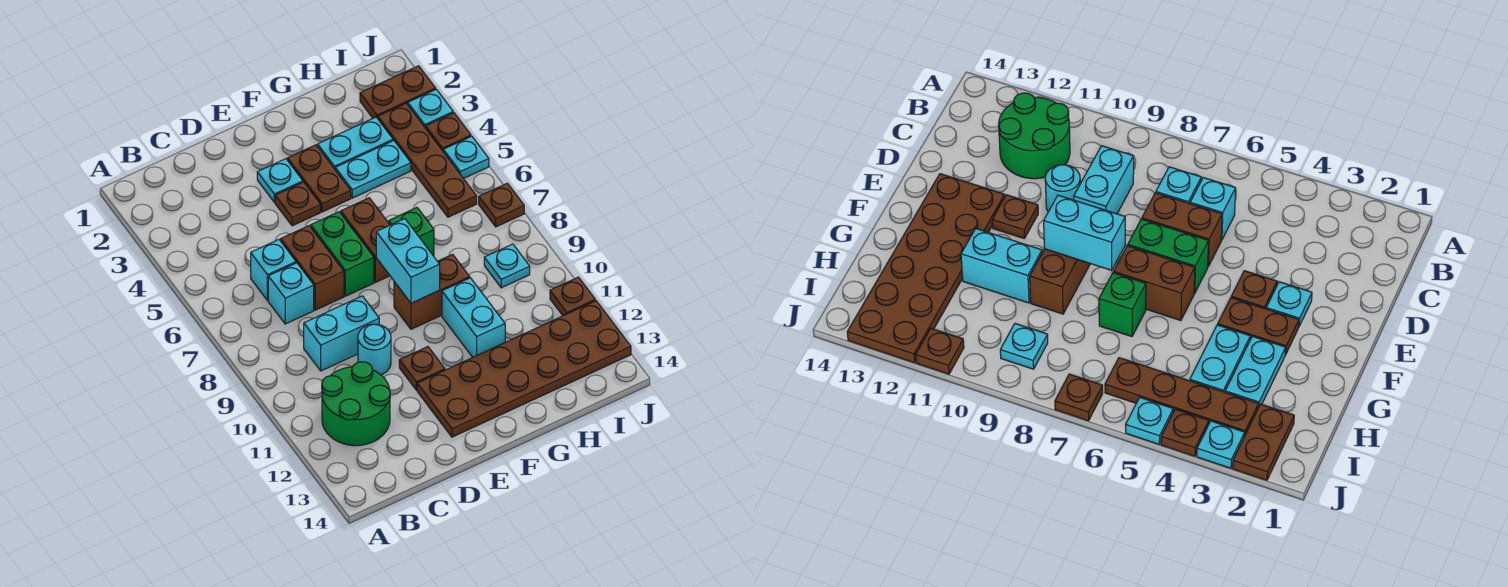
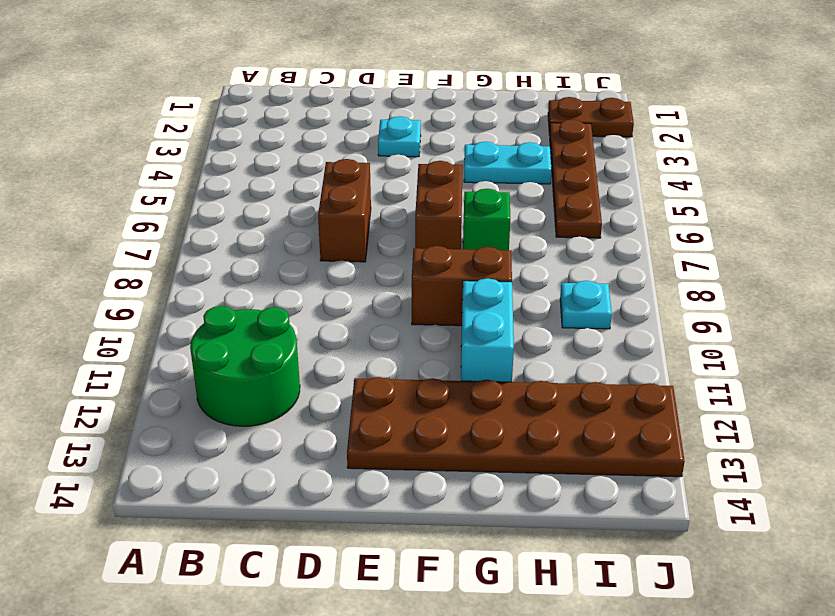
none -> cyan brick C6 level 1
none -> cyan brick C7 level 1
none -> cyan brick C9:D9 level 1

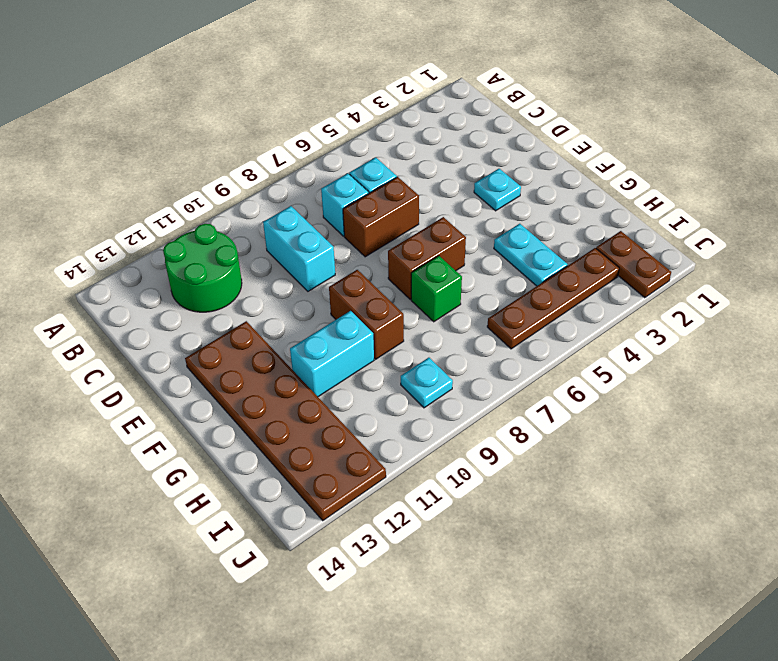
none -> cyan round brick D10 level 1
none -> brown plate E4 level 1
none -> green brick E6:E7 level 1

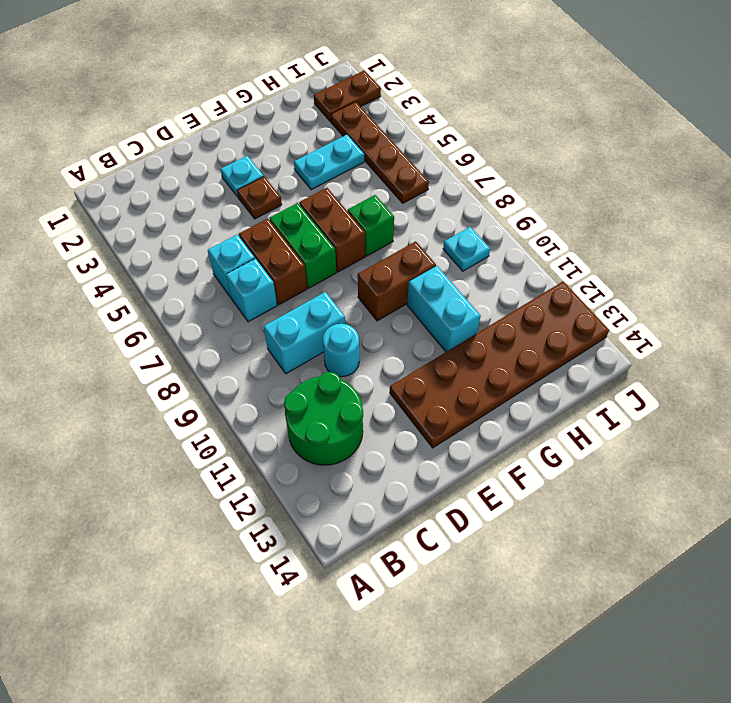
none -> brown plate E11 level 1
none -> brown plate F3:F4 level 1
none -> cyan plate G3:H3 level 1

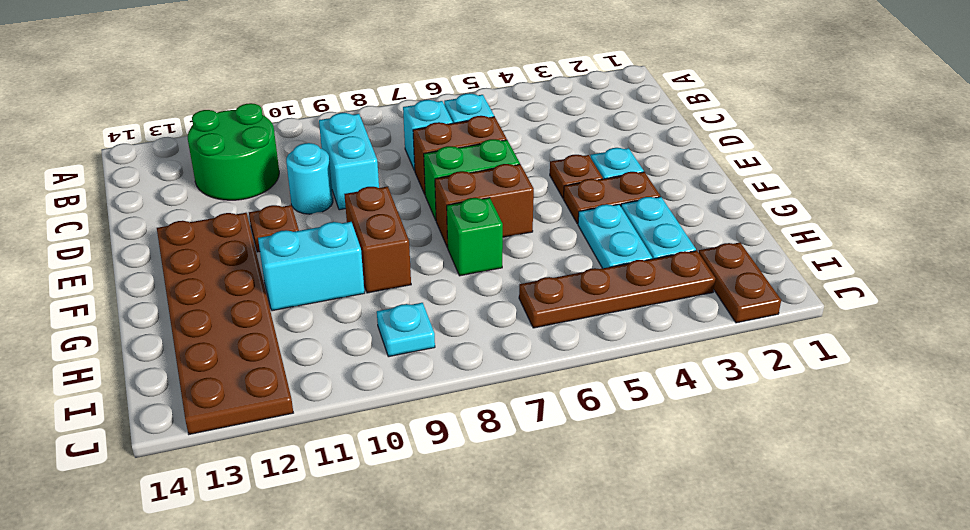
none -> cyan plate J3 level 1
none -> brown plate J4 level 1
none -> cyan plate J5 level 1

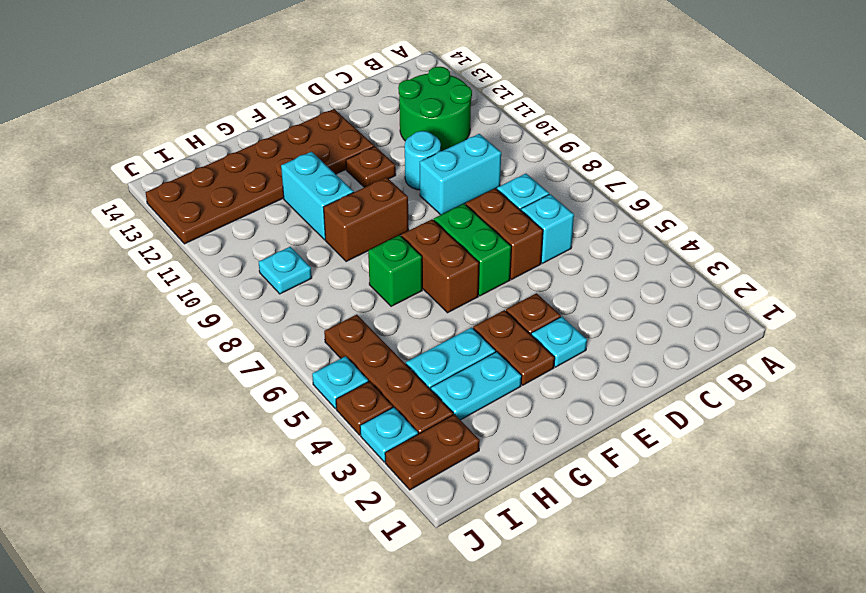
none -> brown plate J7 level 1
none -> brown plate J11 level 1
none -> cyan brick F8:F9 level 2

